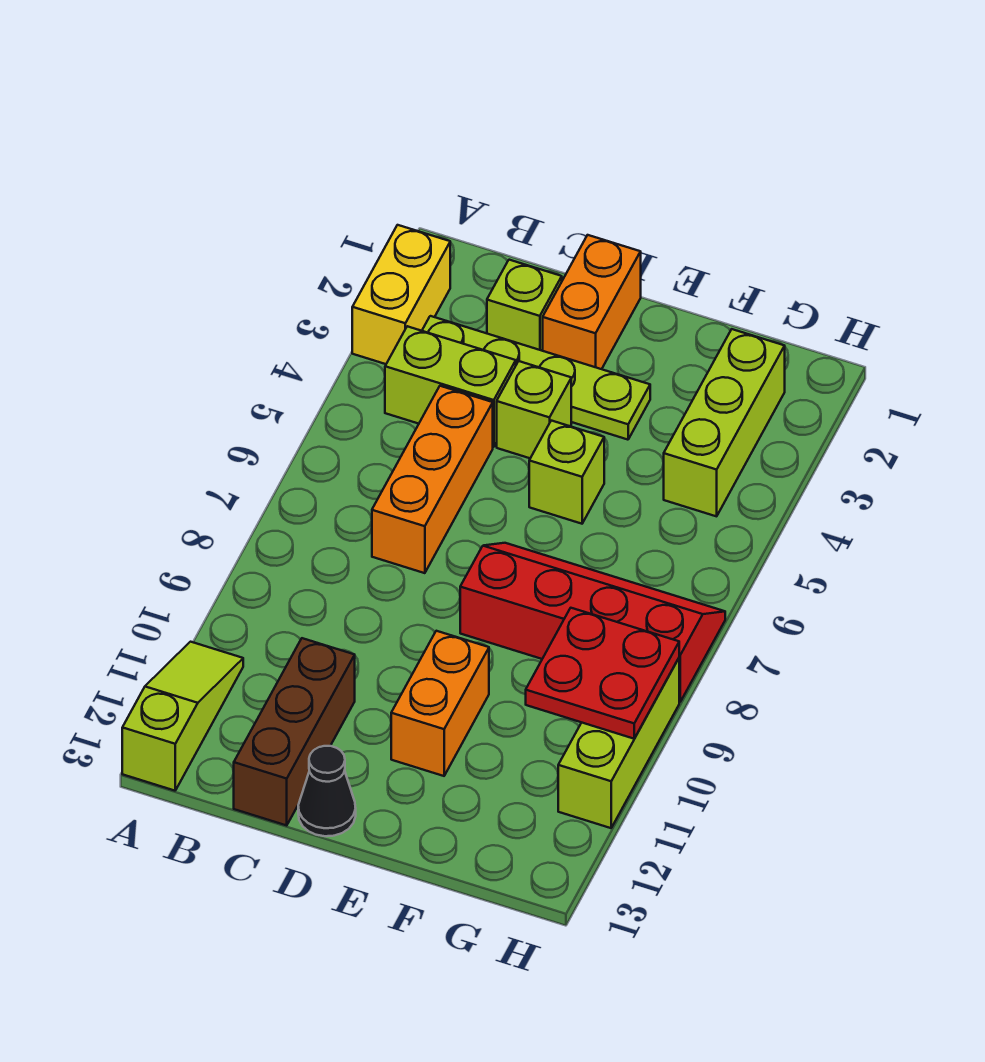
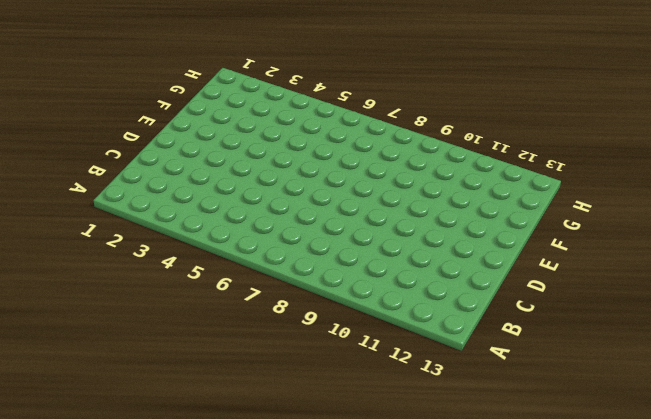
none -> yellow brick A2:A3 level 1
none -> lime slope A11:A13 level 1 top 13
none -> lime plate B3:E3 level 1

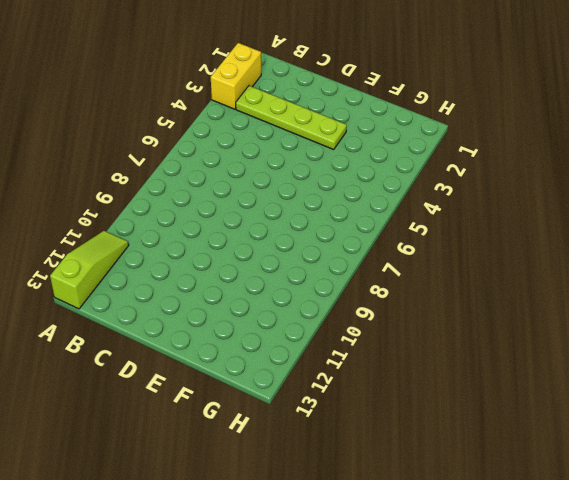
none -> lime brick B4:C4 level 1
none -> lime brick C2 level 1
none -> orange brick C5:C7 level 1

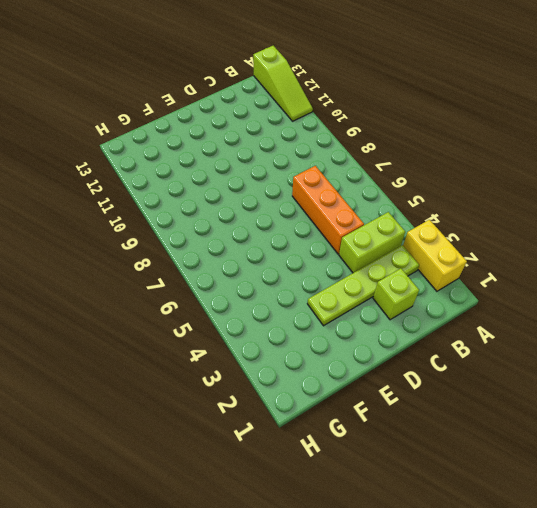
none -> brown brick C11:C13 level 1
none -> orange brick D1:D2 level 1
none -> lime brick D4 level 1

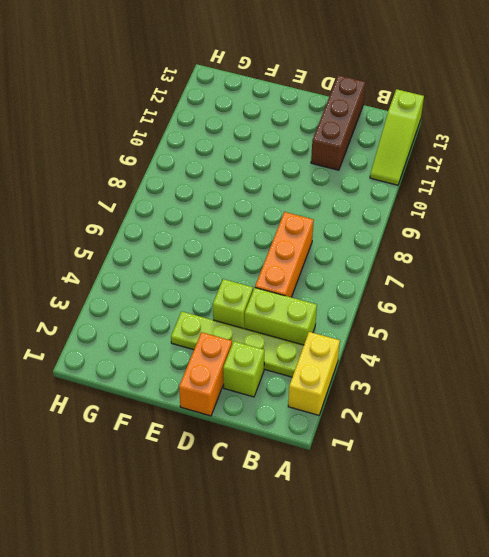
none -> black cone D13 level 1
none -> lime brick E5 level 1
none -> red slope E7:H8 level 1 top 8

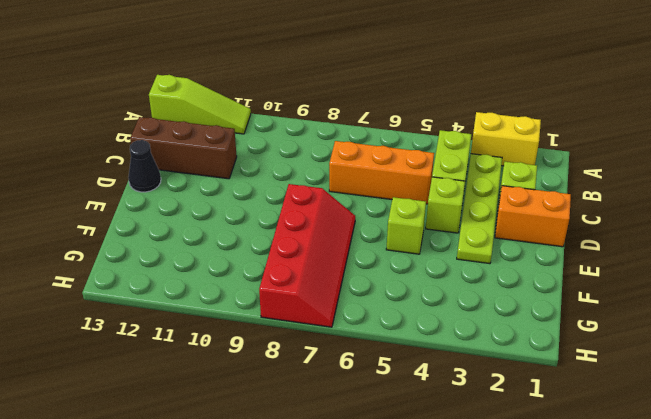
none -> orange brick E10:E11 level 1
none -> lime brick G2:G4 level 1
none -> lime brick H9:H11 level 1

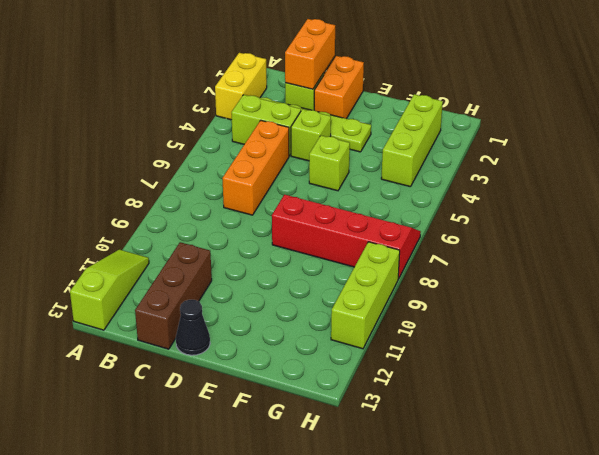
orange brick C1:C2 level 2 -> orange brick E10:E11 level 1
none -> red plate G9:H10 level 2

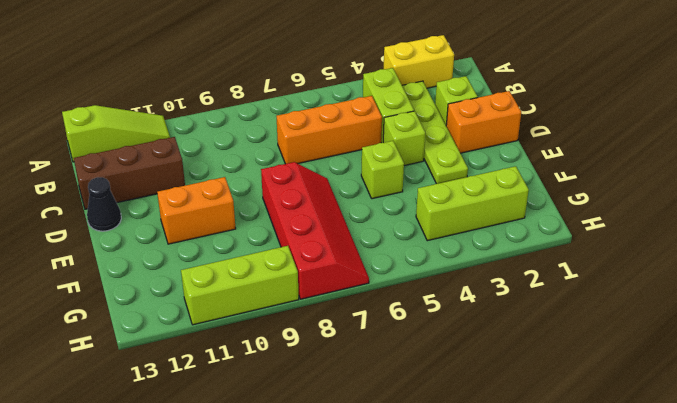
none -> red plate G9:H10 level 2

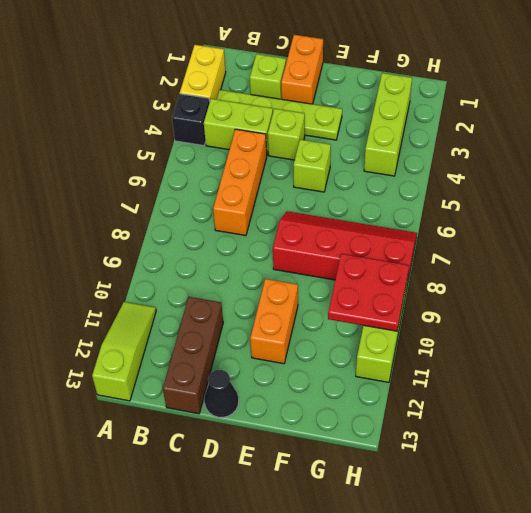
black brick A4 level 1 -> none

